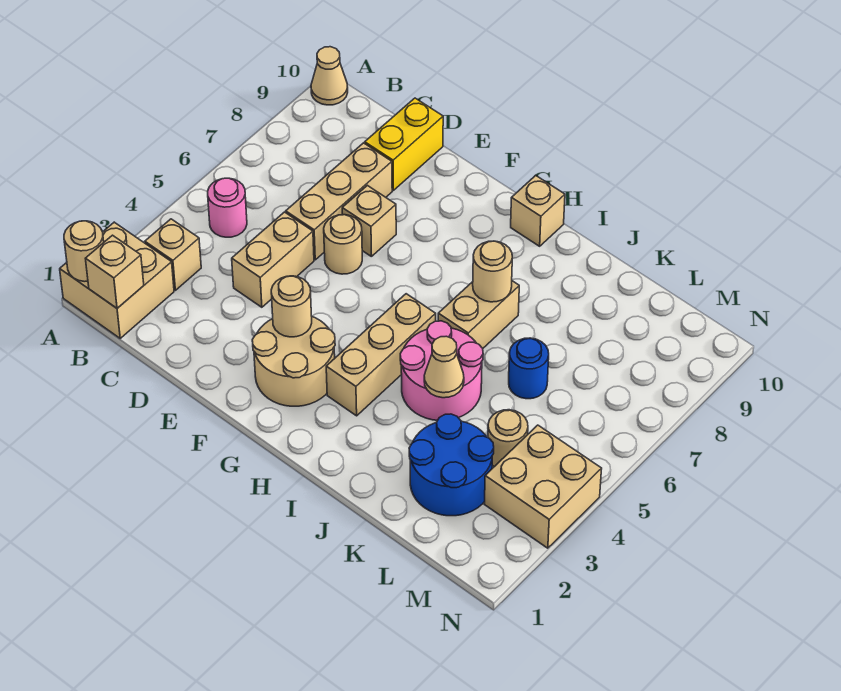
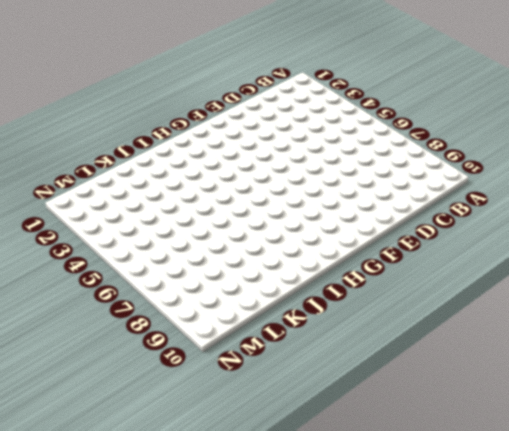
none -> tan brick A1:B2 level 1
none -> tan cone A10 level 1
none -> tan brick B3 level 1

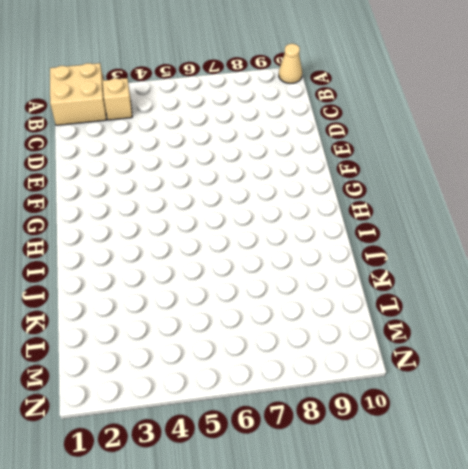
none -> pink round brick B5 level 1
none -> tan brick D4:D5 level 1
none -> tan brick D6:D8 level 1

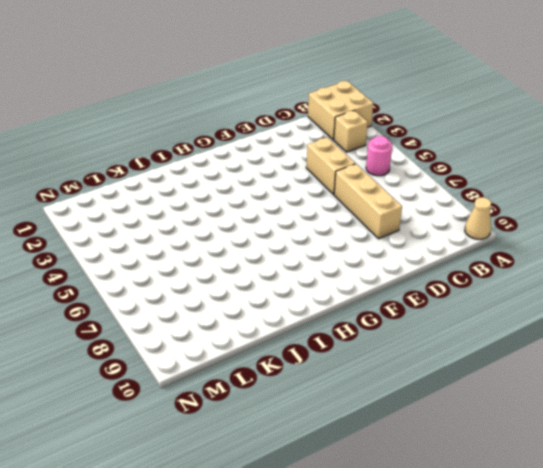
none -> yellow brick D9:D10 level 1
none -> tan round brick E6 level 1
none -> tan brick E7 level 1

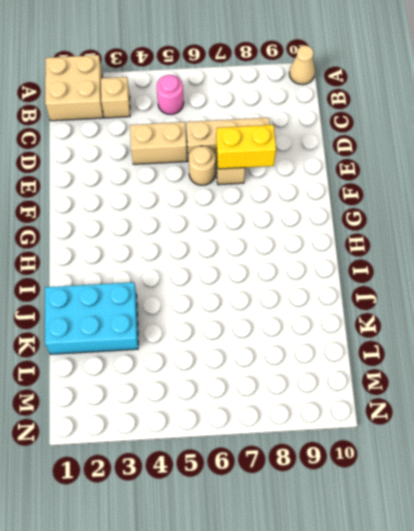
yellow brick E7:E8 level 2 -> yellow brick D9:D10 level 1
cyan brick J1:K3 level 1 -> blue round brick K2:L3 level 1
none -> tan round brick F2:G3 level 1
none -> tan brick H3:H5 level 1
none -> tan brick H10 level 1

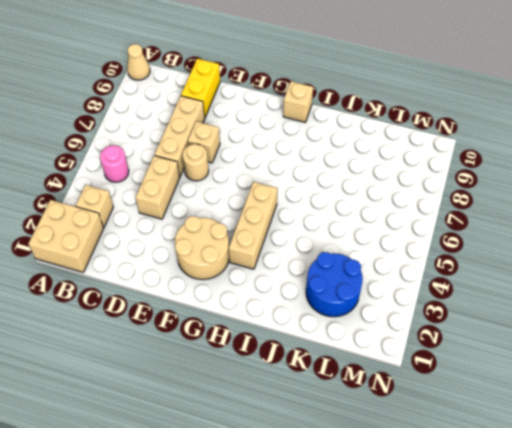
none -> pink round brick I4:J5 level 1
none -> tan brick I6:I7 level 1
none -> blue round brick K6 level 1

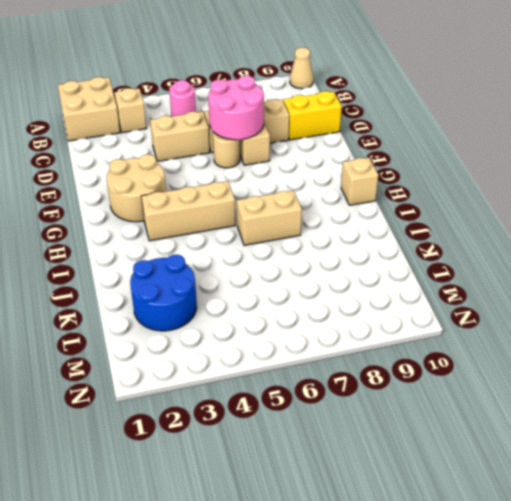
pink round brick D6:E7 level 2 -> pink round brick I4:J5 level 1
none -> blue round brick K6 level 1
none -> tan round brick L4 level 1
none -> tan brick M3:N4 level 1

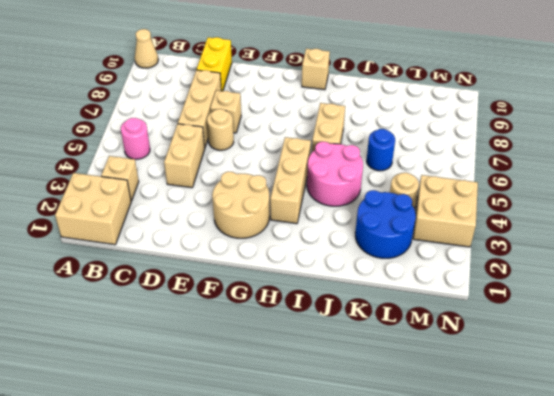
none -> tan round brick A1 level 2
none -> tan brick B1 level 2
none -> tan round brick F3 level 2

